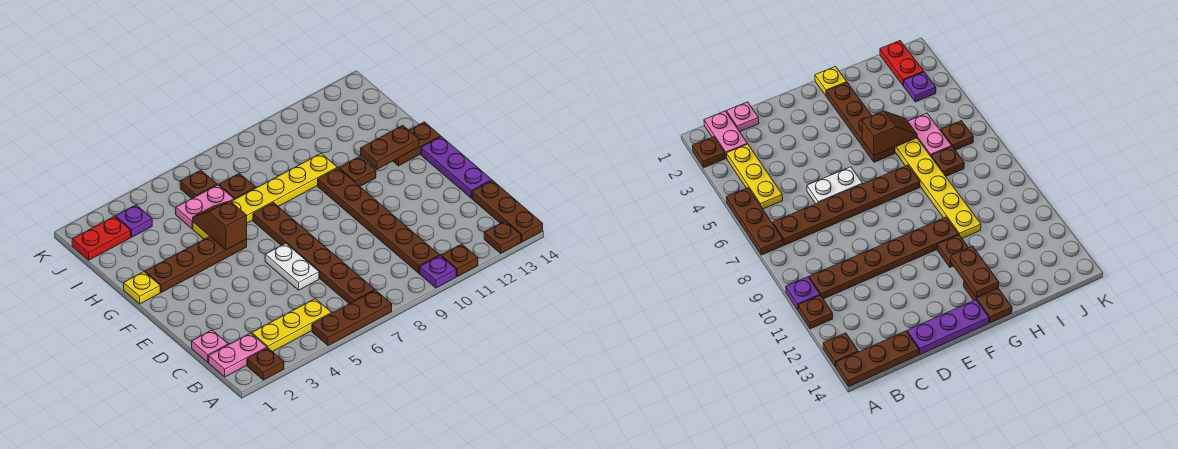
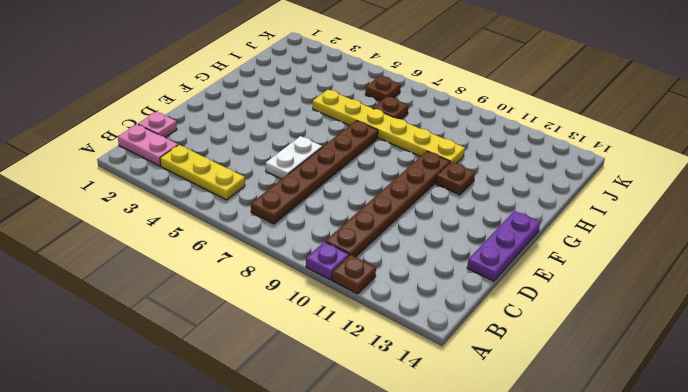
none -> brown plate A2 level 1
none -> brown plate A5:A7 level 1
none -> brown plate A13 level 1

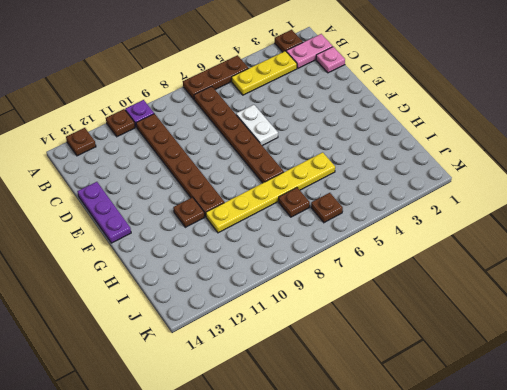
none -> brown plate A14:C14 level 1
none -> yellow plate G1 level 1
none -> brown plate G2:G5 level 1

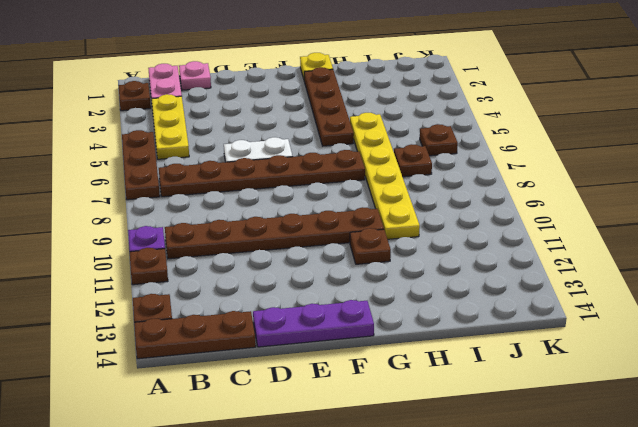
none -> brown plate G13:G14 level 1
none -> pink plate I5:I6 level 1
none -> red plate J1:J2 level 1

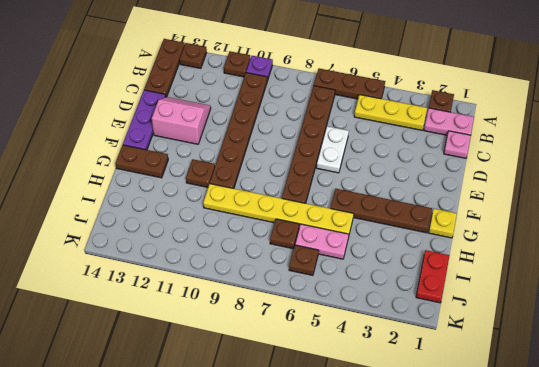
pink slope D12:E13 level 1 top E -> none
red plate I1:J1 level 1 -> red plate J1:J2 level 1
none -> purple plate J3 level 1
none -> brown slope G5:H5 level 2 top G
none -> brown plate G12:G13 level 2

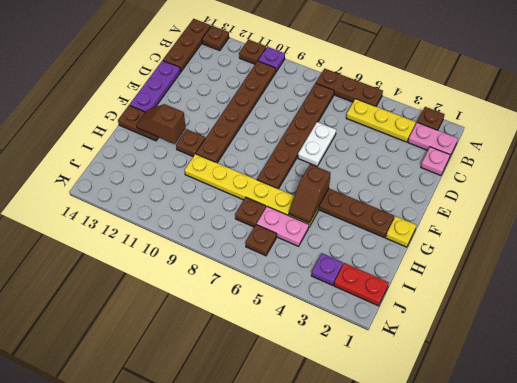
brown slope G12:G13 level 2 top 12 -> brown plate G12:G13 level 2

